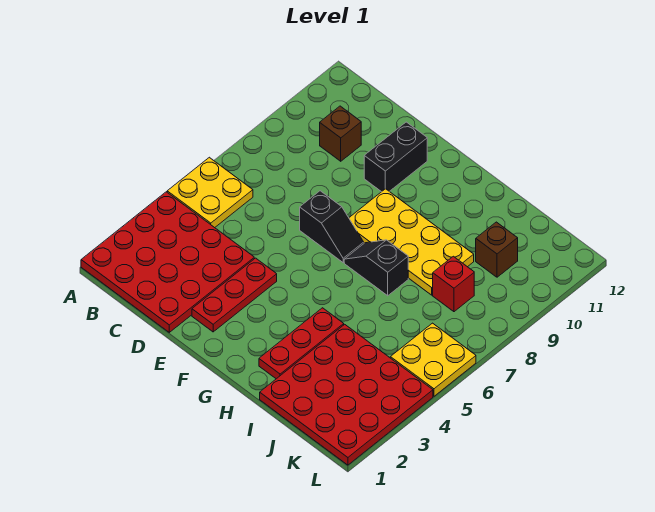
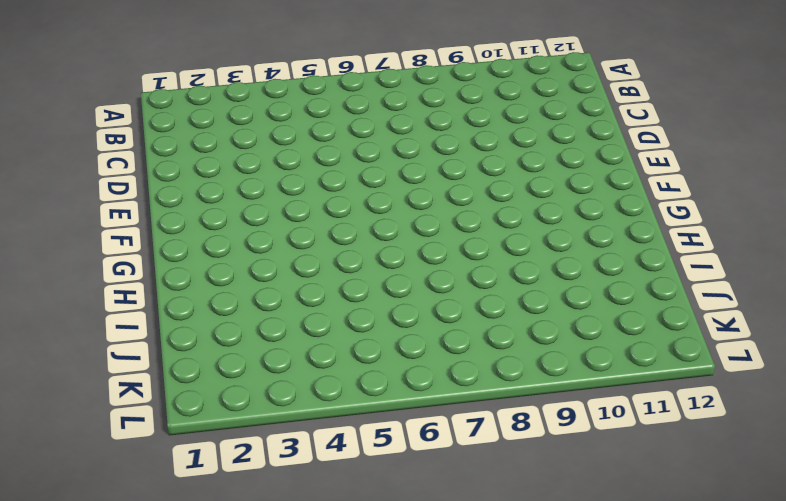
none -> red plate A1:D4 level 1
none -> yellow plate A5:B6 level 1
none -> brown brick C10 level 1

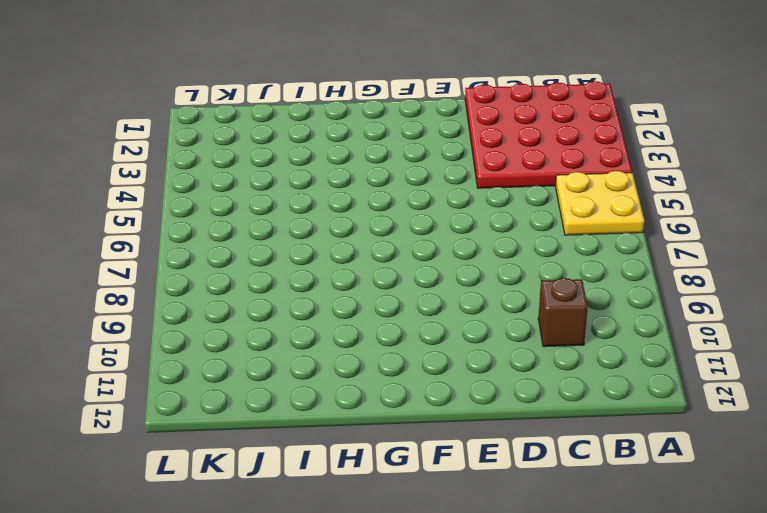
none -> red plate E2:E4 level 1
none -> black slope E7:F7 level 1 top E
none -> black brick E10:E11 level 1

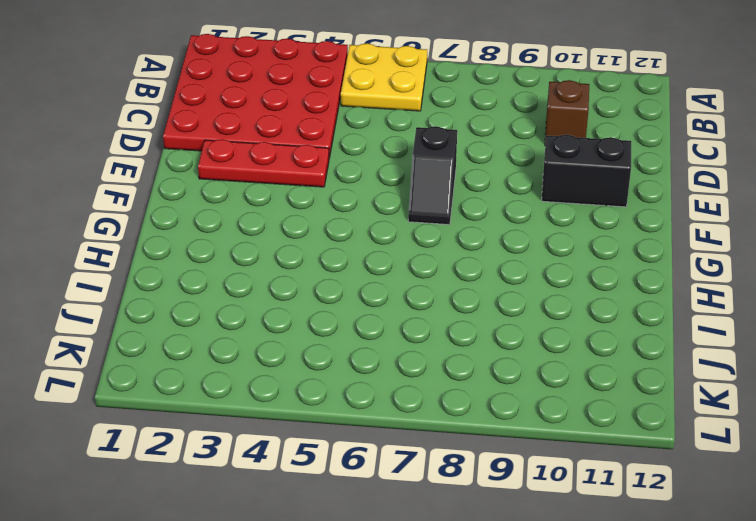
none -> yellow plate F8:I9 level 1
none -> black slope G7:H7 level 1 top H
none -> red plate H2:H4 level 1

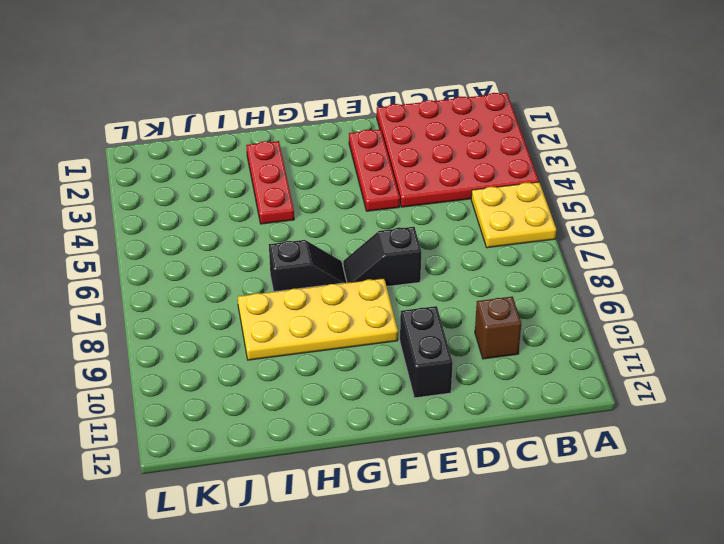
none -> red plate I1:L4 level 1
none -> red brick J8 level 1
none -> brown brick J10 level 1

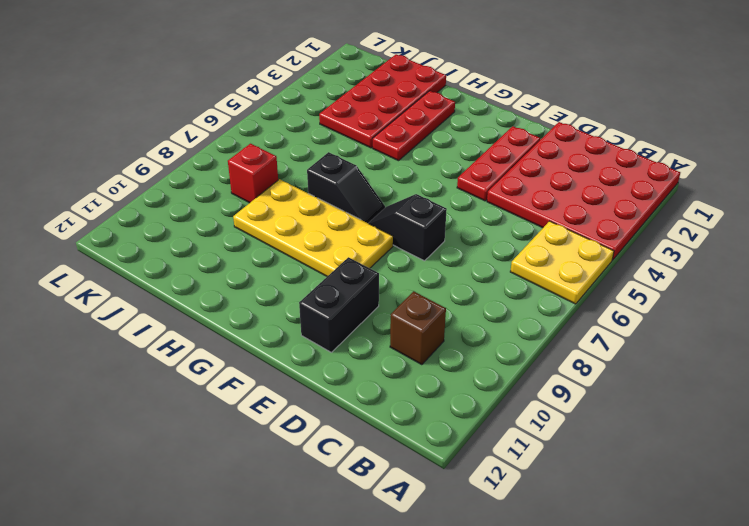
red plate I1:J4 level 1 -> red plate I1:L4 level 1
none -> brown brick J10 level 1
none -> yellow plate K5:L6 level 1

